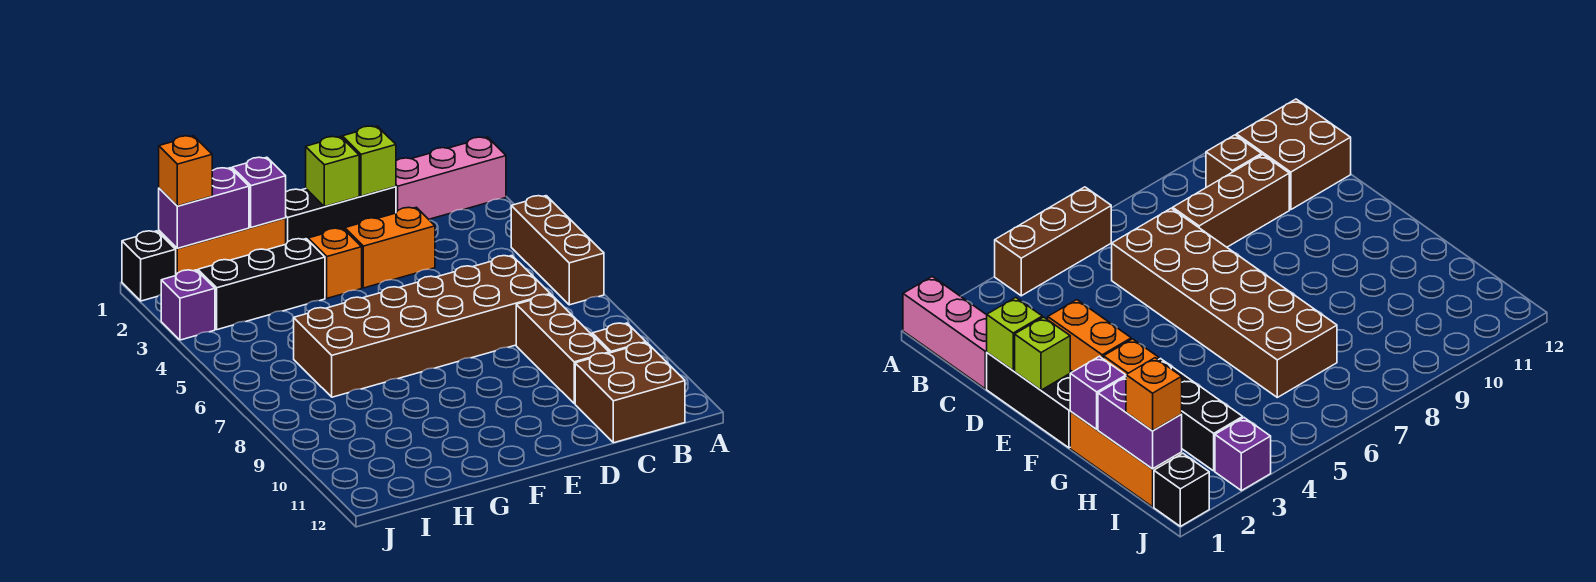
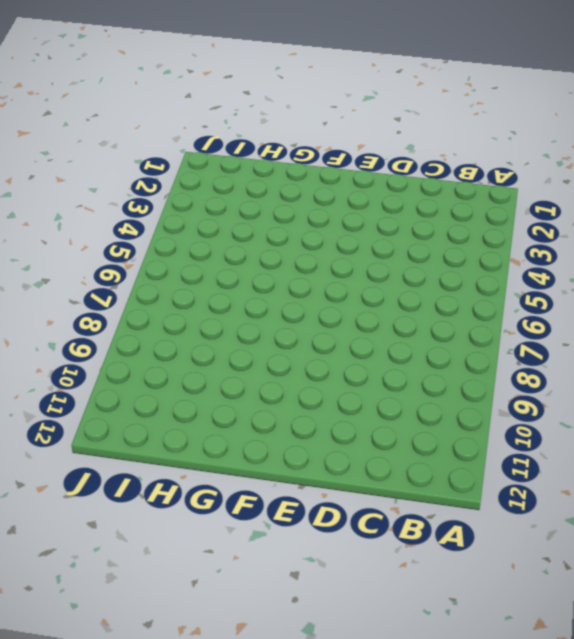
none -> pink brick A1:C1 level 1
none -> brown brick A4:A6 level 1
none -> brown brick B10 level 1

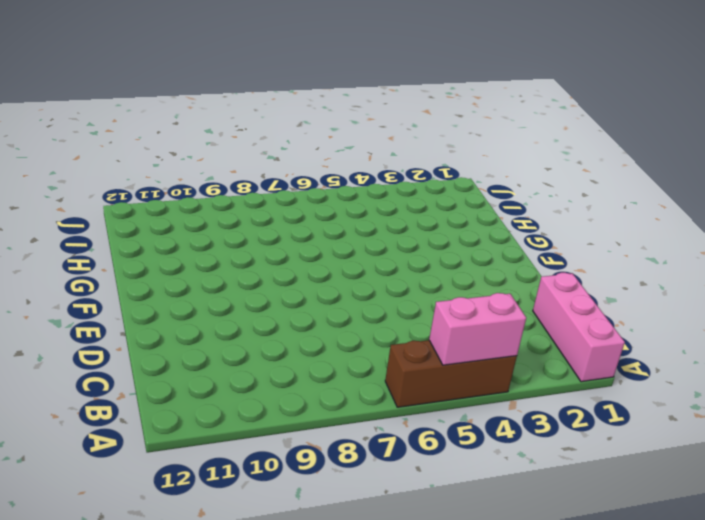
pink brick A4:A5 level 2 -> none
none -> brown brick B10 level 1
none -> brown brick B11:C12 level 1
none -> brown brick C6:H7 level 1

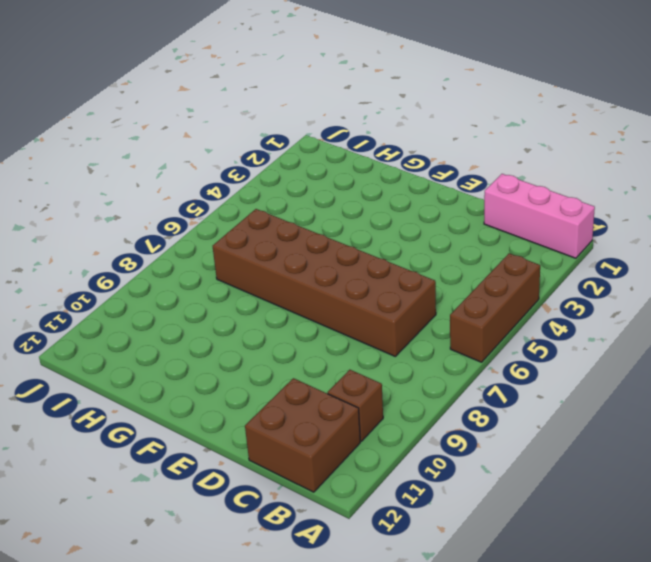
none -> brown brick C8:C10 level 1
none -> black brick D1:F1 level 1
none -> orange brick D3:E3 level 1

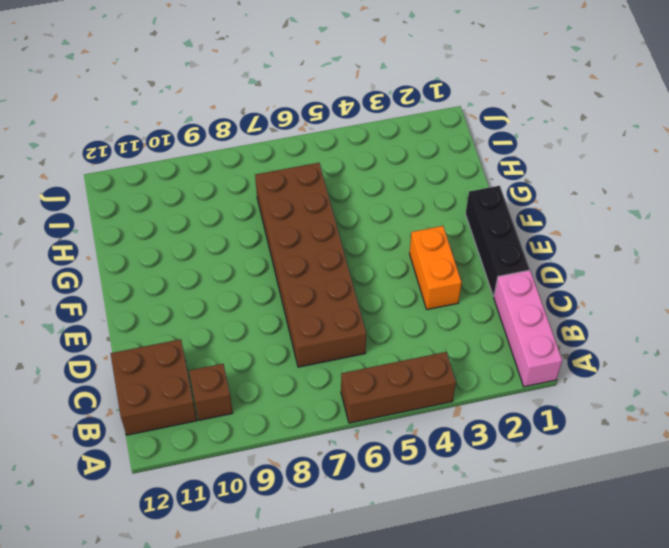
none -> brown brick C8:C10 level 1
none -> orange brick F3 level 1
none -> orange brick G1:I1 level 1

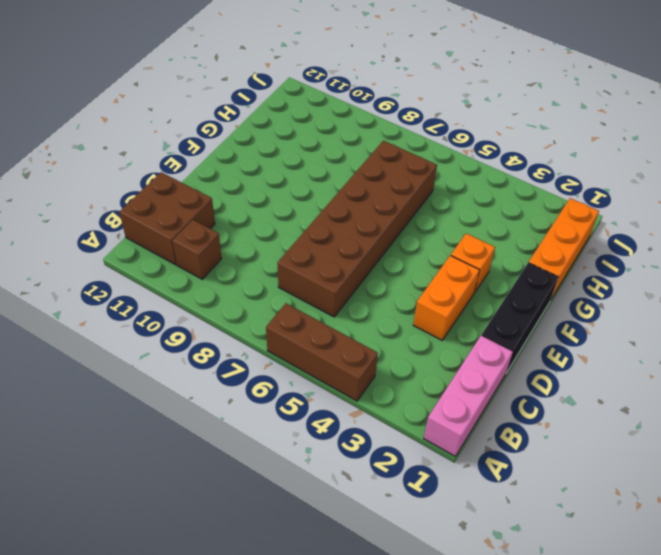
none -> brown brick C8:C10 level 1
none -> black brick G3:I3 level 1
none -> black brick J1 level 1

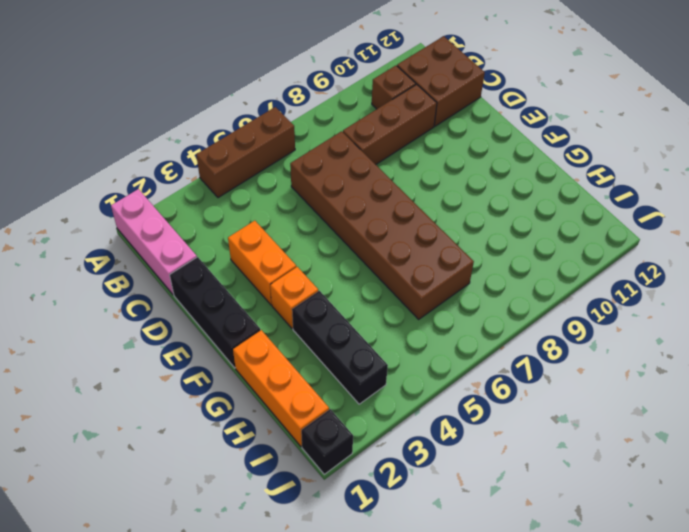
none -> purple brick J3 level 1
none -> lime brick D1 level 2
none -> lime brick E1 level 2

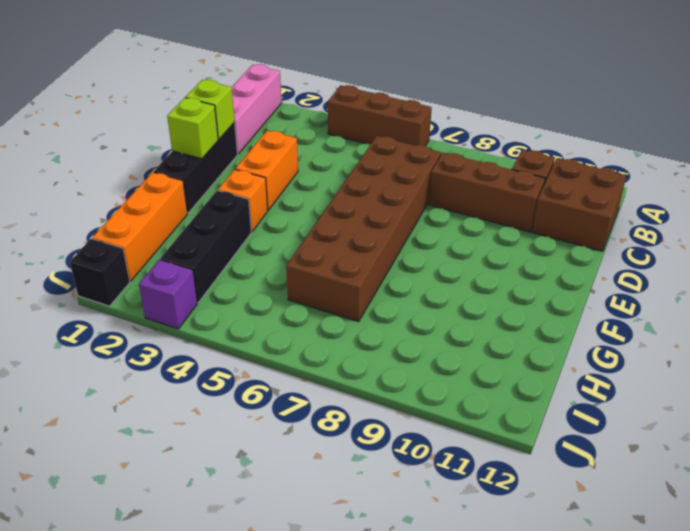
none -> purple brick G1 level 2
none -> purple brick H1:I1 level 2
none -> orange brick I1 level 3

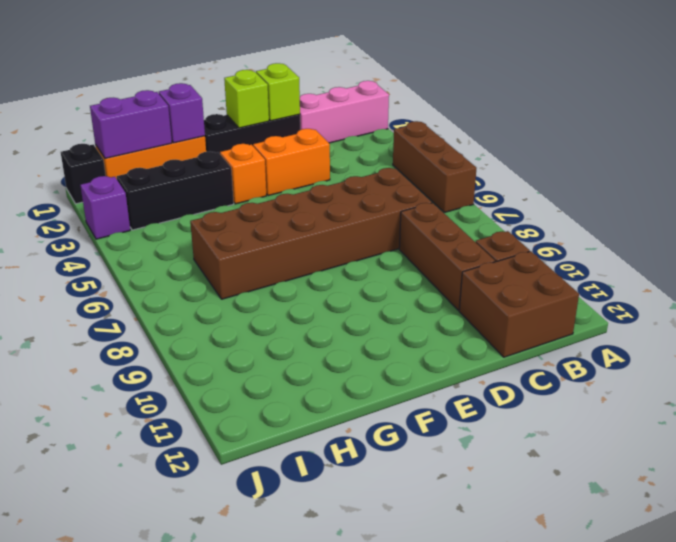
none -> orange brick I1 level 3

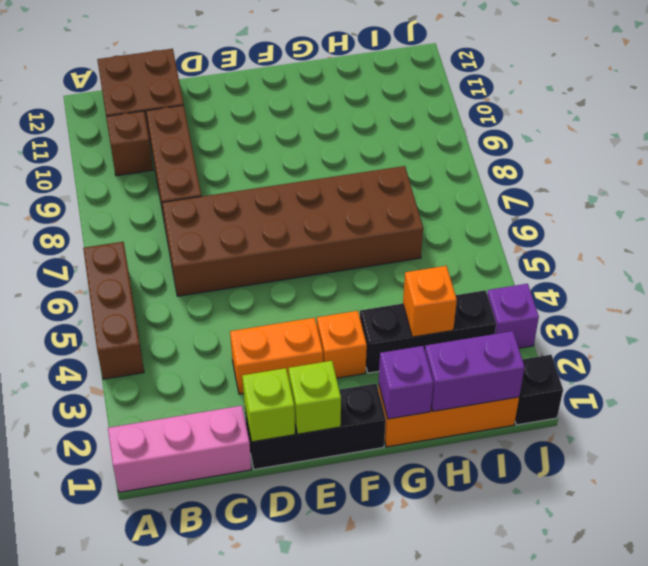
orange brick H3 level 2 -> orange brick I1 level 3

